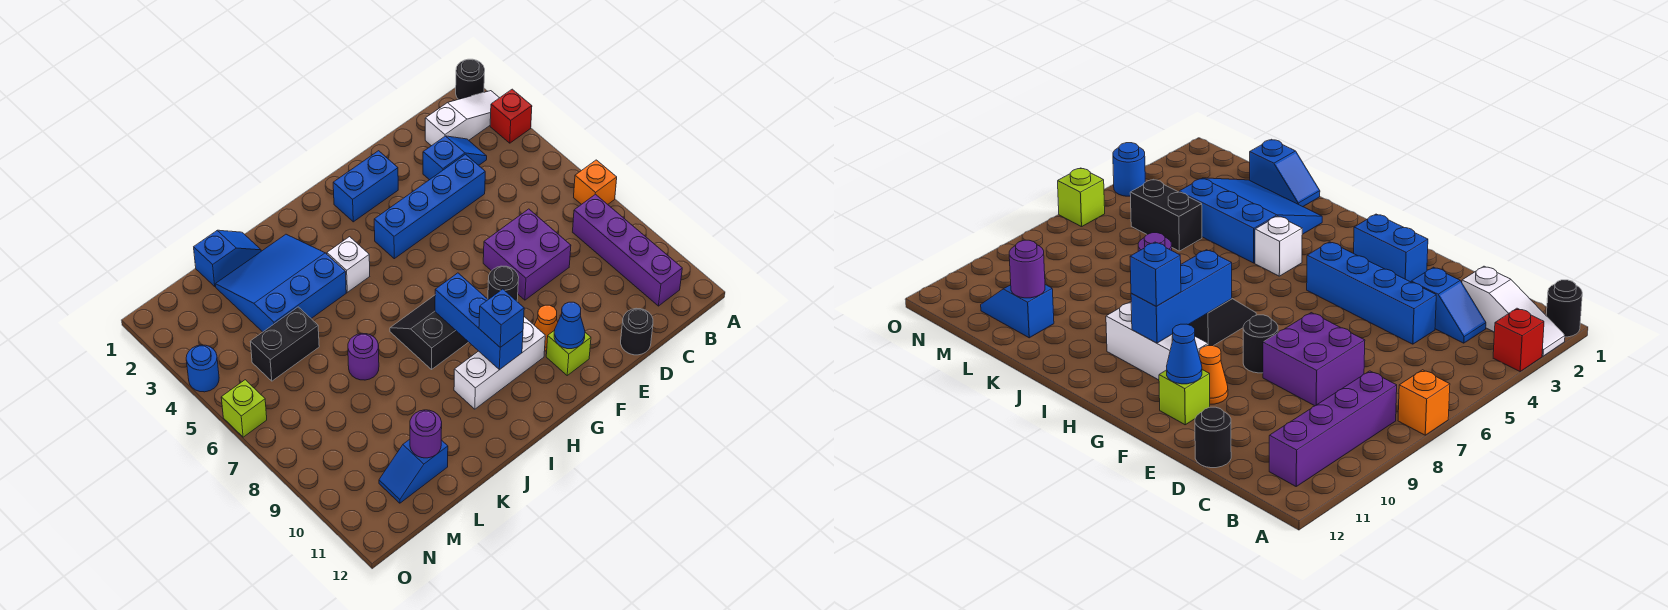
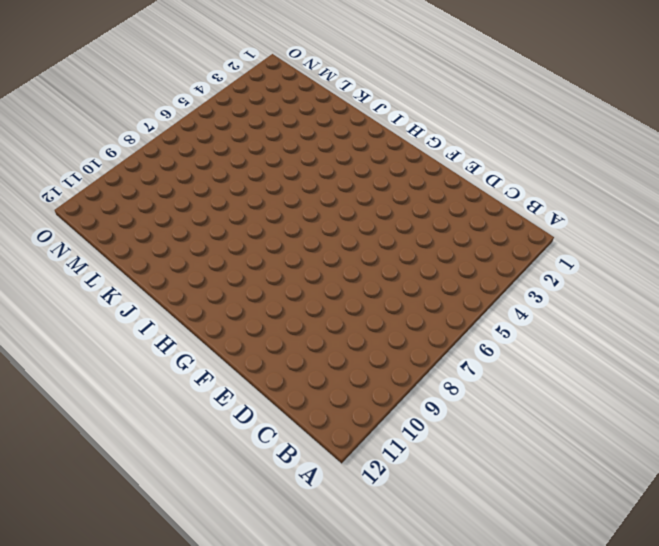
none -> black round brick A1 level 1
none -> white slope A2:C2 level 1 top C
none -> red brick A3 level 1

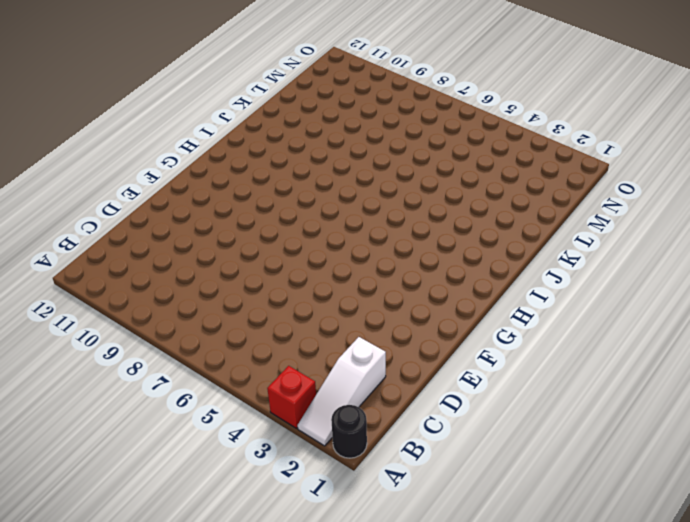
none -> orange brick A7 level 1
none -> purple brick B8:B11 level 1
none -> blue slope C3:D3 level 1 top D

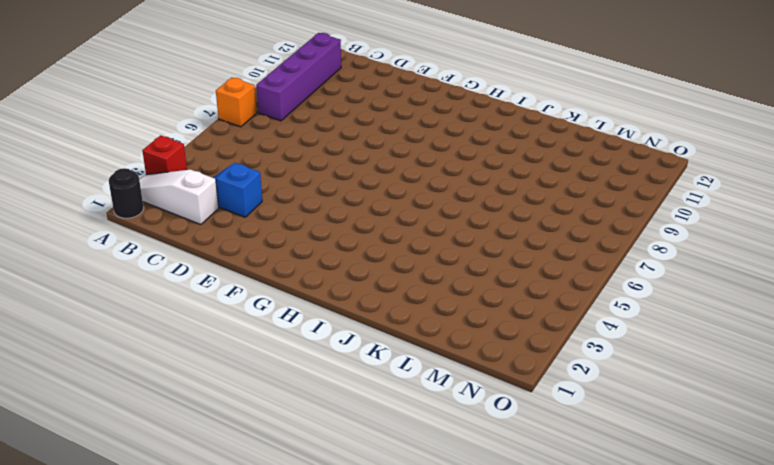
none -> blue brick D4:G4 level 1
none -> purple brick D7:E8 level 1
none -> black round brick D12 level 1

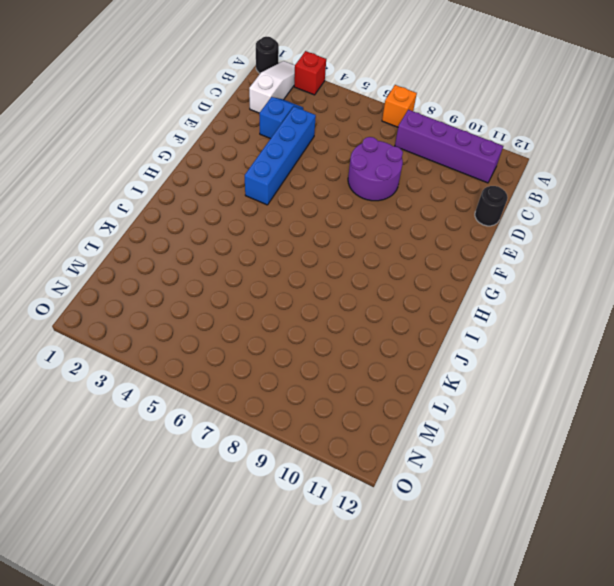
purple round brick D7:E8 level 1 -> purple brick D7:E8 level 1
none -> blue brick F2:G2 level 1
none -> black round brick F8 level 1
none -> orange cone F10 level 1

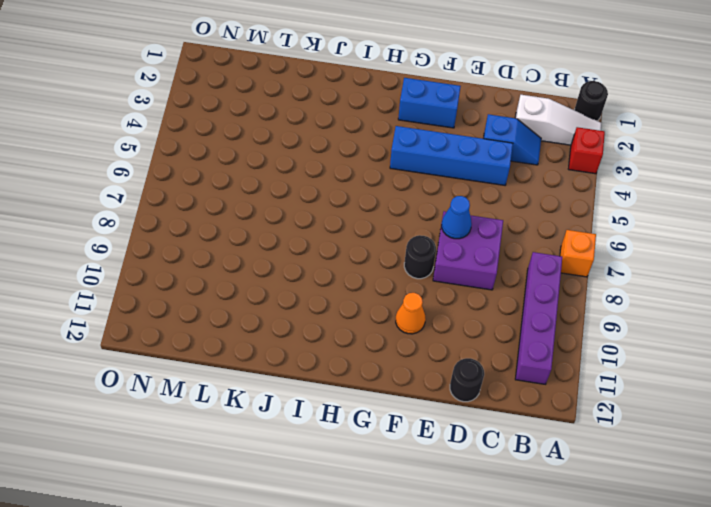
blue cone E7 level 2 -> blue cone F11 level 2
none -> lime brick F11 level 1
none -> white brick G10:I10 level 1
none -> black slope H7:I8 level 1 top 8

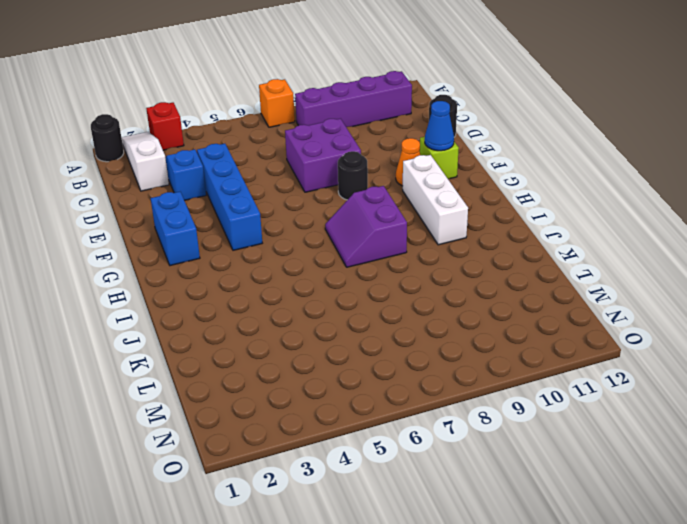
purple slope H7:I8 level 1 top 8 -> black slope H7:I8 level 1 top 8
none -> white brick I4 level 1
none -> blue slope J2:L4 level 1 top 4
none -> blue slope K1:L1 level 1 top L

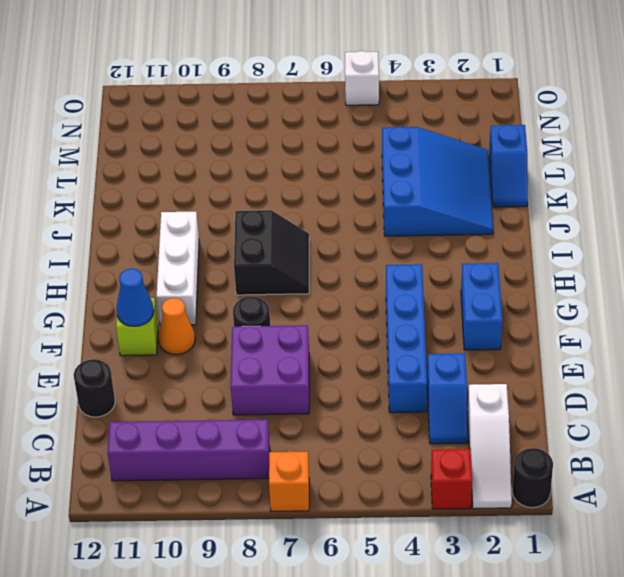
white brick O5 level 1 -> white brick I4 level 1
none -> purple round brick K7 level 1
none -> black brick L5:M5 level 1
none -> blue slope L11:M11 level 1 top L

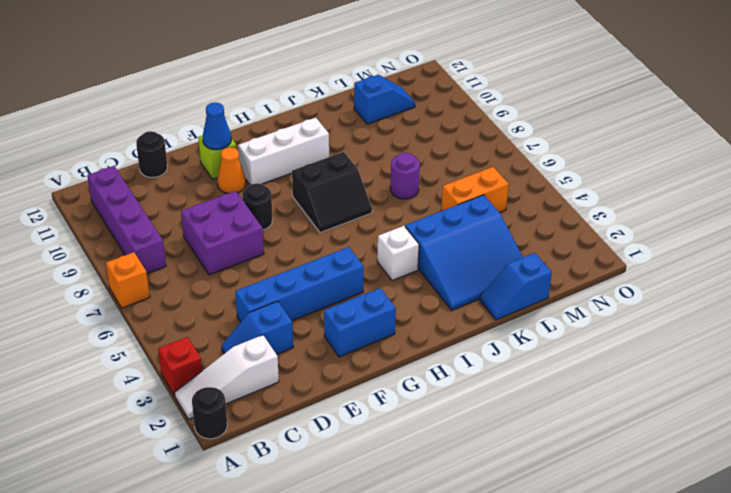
orange brick L5:M5 level 1 -> black brick L5:M5 level 1
none -> blue round brick O4 level 1
none -> lime brick O6 level 1
none -> blue brick H8:H10 level 2

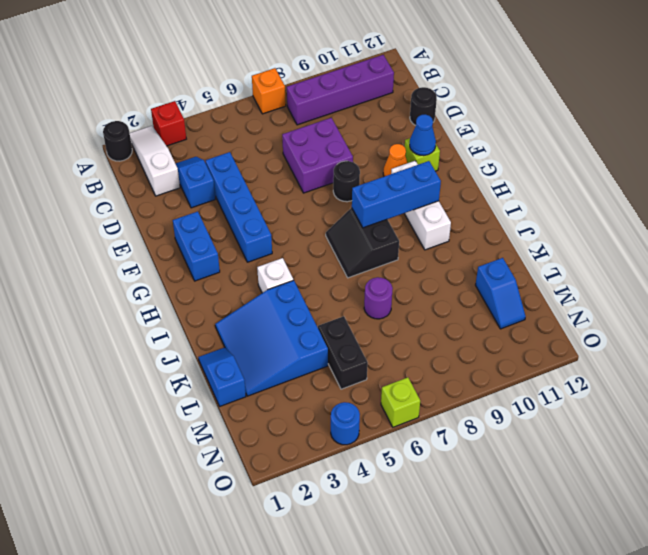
none -> purple round brick L11 level 2
none -> blue brick H10 level 3

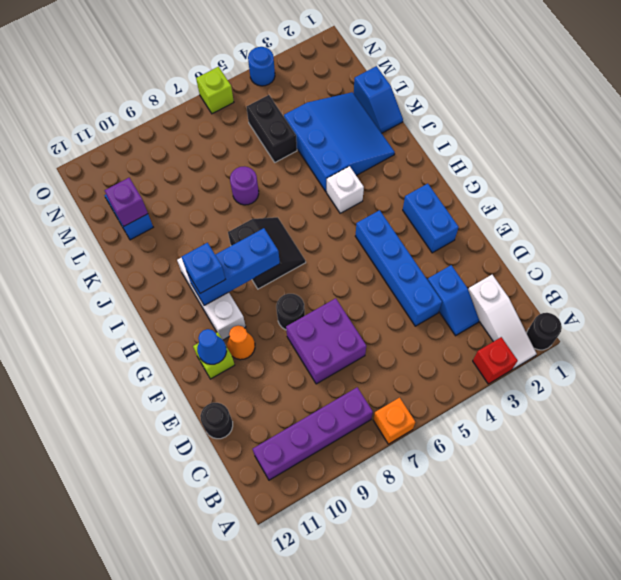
purple brick L11 level 2 -> purple round brick L11 level 2

